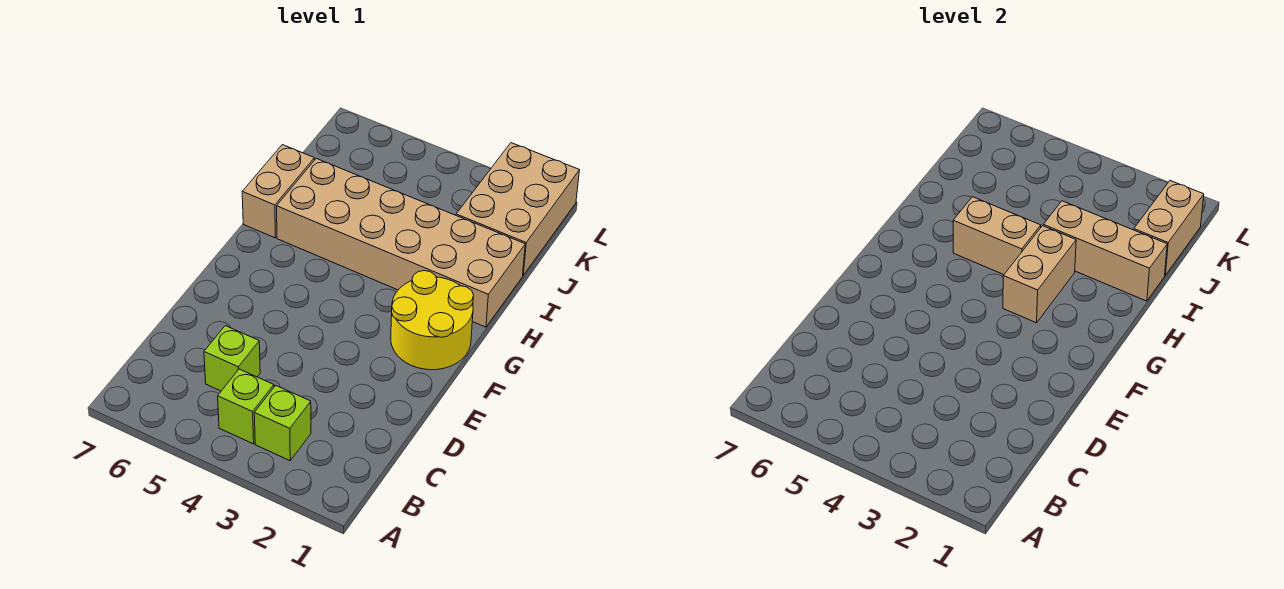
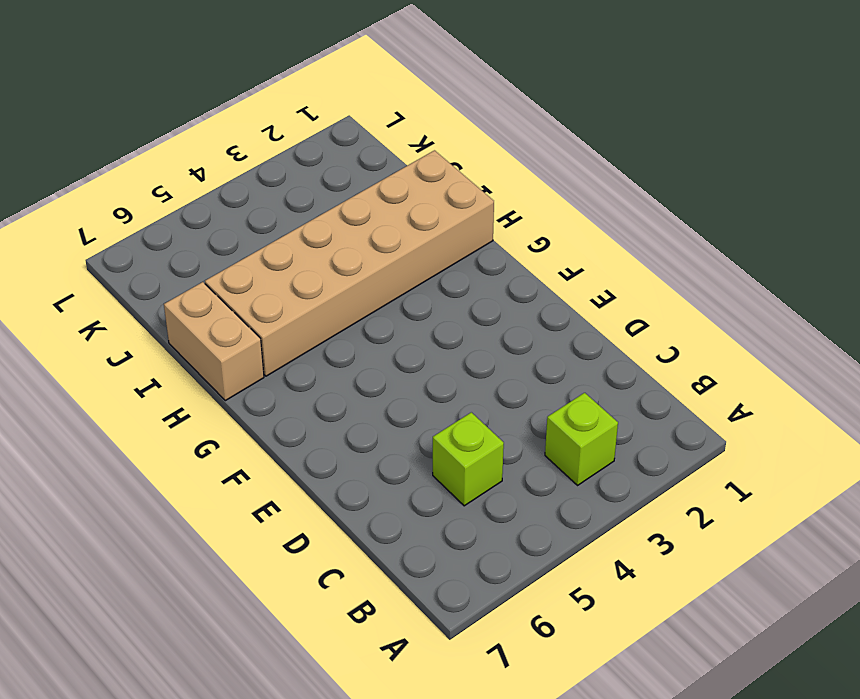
none -> lime brick B4 level 1
none -> yellow round brick F1:G2 level 1

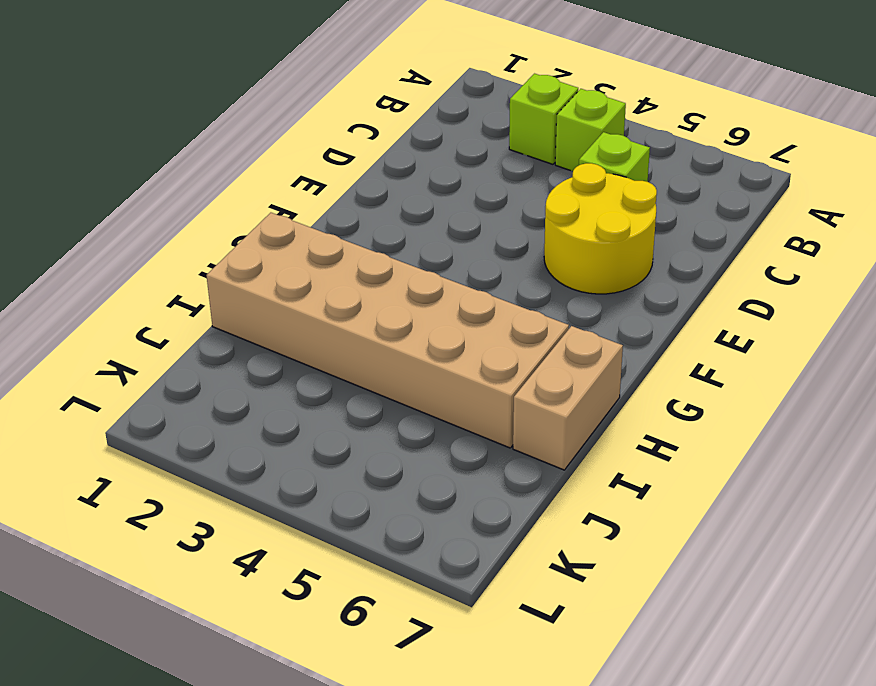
yellow round brick D5:E6 level 1 -> yellow round brick F1:G2 level 1
none -> tan brick J1:L2 level 1
none -> tan brick G3:H3 level 2

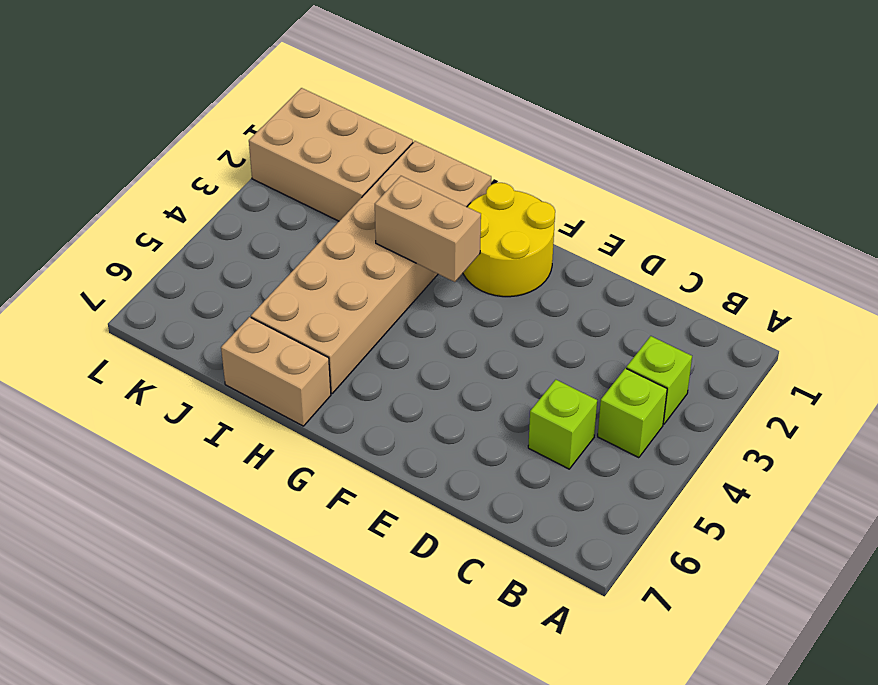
none -> tan brick H4:H5 level 2
none -> tan brick I1:I3 level 2

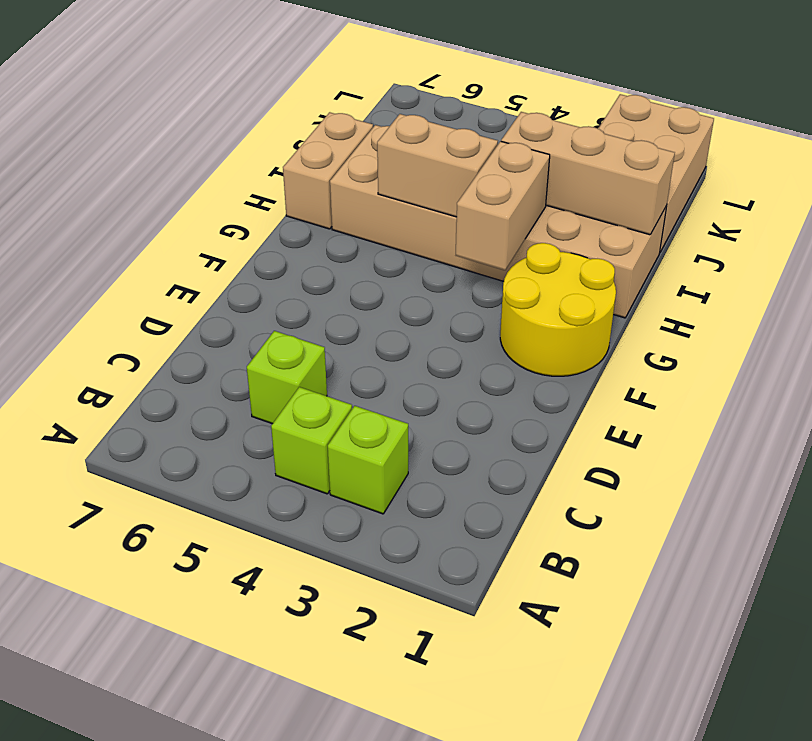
none -> tan brick J1:K1 level 2

